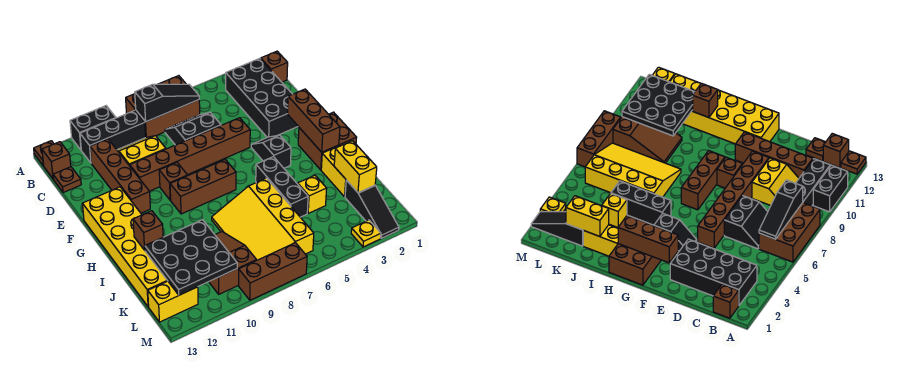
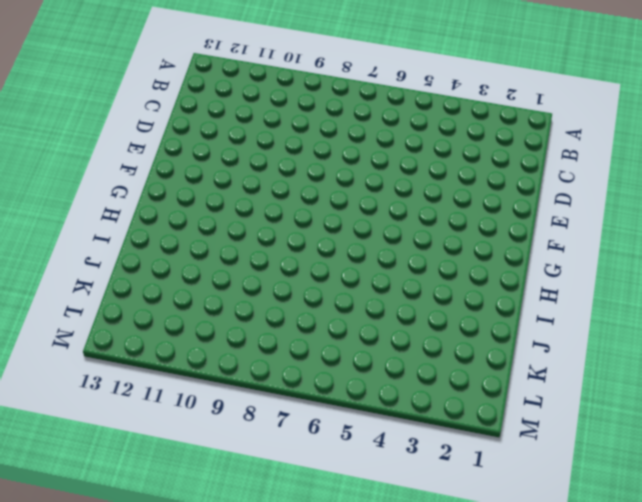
none -> brown brick A6:B8 level 1
none -> black brick A10:A11 level 1
none -> brown plate A13 level 1
none -> brown brick B1 level 1

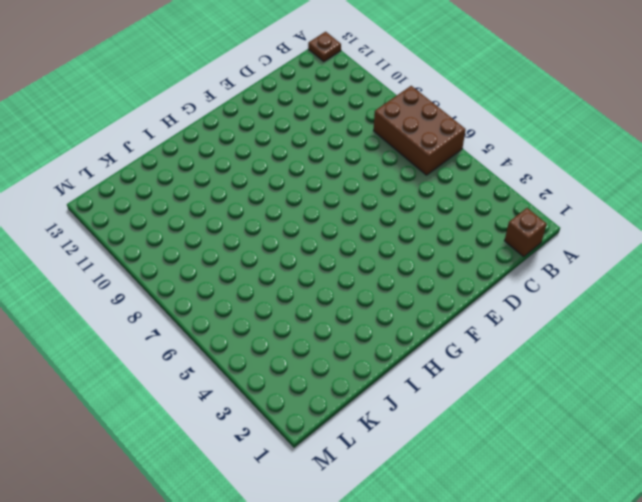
none -> black brick A10:A11 level 1
none -> black brick B2:E3 level 1
none -> black brick B9:B11 level 1
none -> brown brick B13 level 1

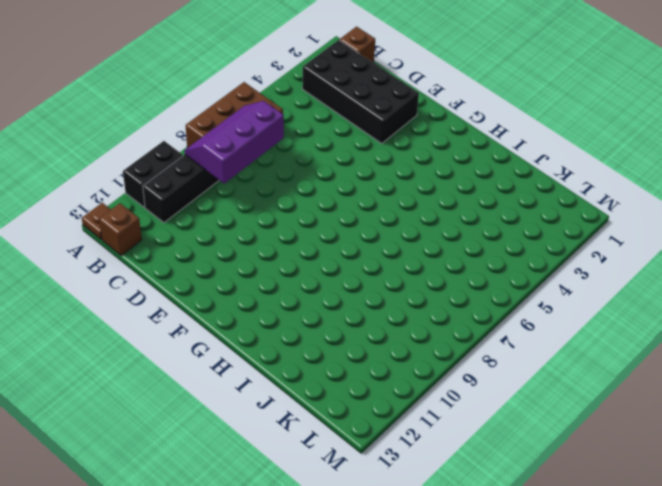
purple slope B7:C9 level 2 top C -> black slope B6:B8 level 2 top 8
none -> black slope C6:D7 level 1 top D
none -> yellow slope C9:D10 level 1 top D
none -> brown brick C11:F11 level 1
none -> brown plate C13 level 1

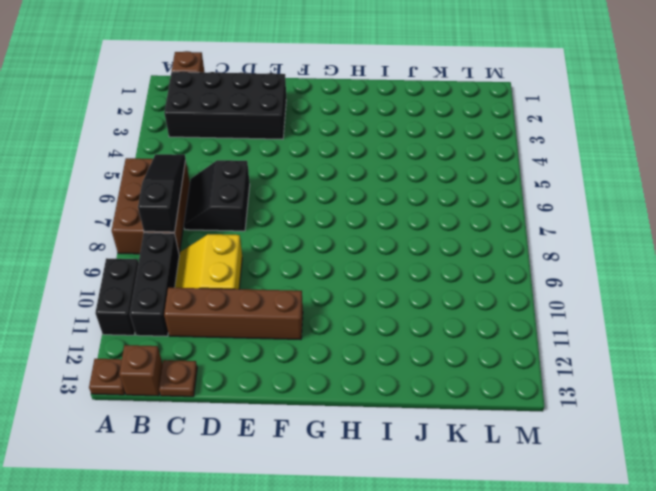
none -> brown brick E5:E10 level 1
none -> black slope F4:G4 level 1 top G
none -> brown brick F9 level 1
none -> yellow brick F12:K13 level 1

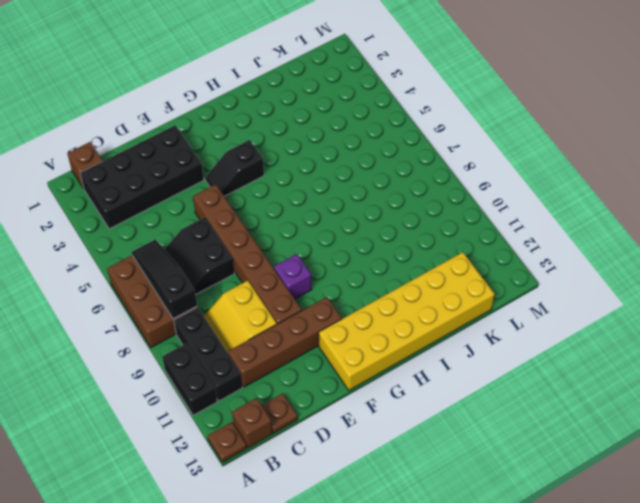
purple brick F9 level 1 -> brown brick F9 level 1
none -> brown brick G1:H2 level 1
none -> brown brick G7:G9 level 1
none -> black brick H5:J5 level 1
none -> yellow brick I2:J2 level 1

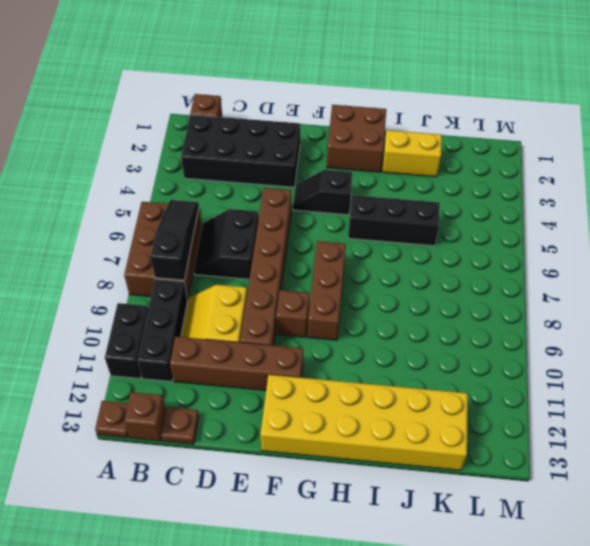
none -> yellow slope I6:L8 level 1 top 6
none -> yellow brick J4 level 1
none -> brown slope J9:L10 level 1 top L
none -> black slope K2:M2 level 1 top K

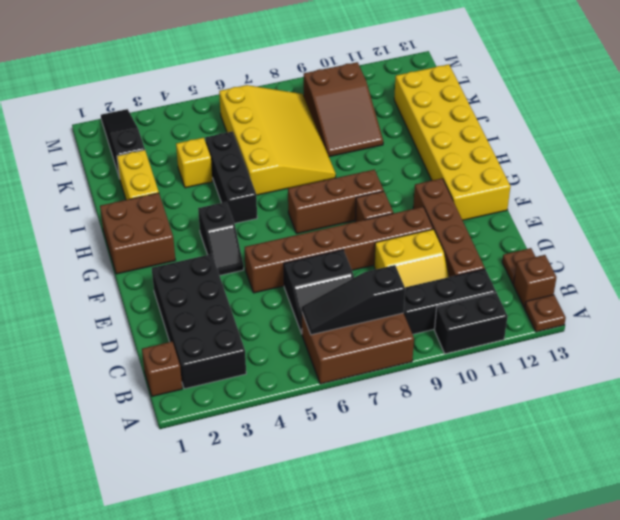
none -> yellow brick L12:L13 level 1
none -> yellow plate M3 level 1
none -> brown brick M7:M9 level 1
none -> brown brick F2:H2 level 2

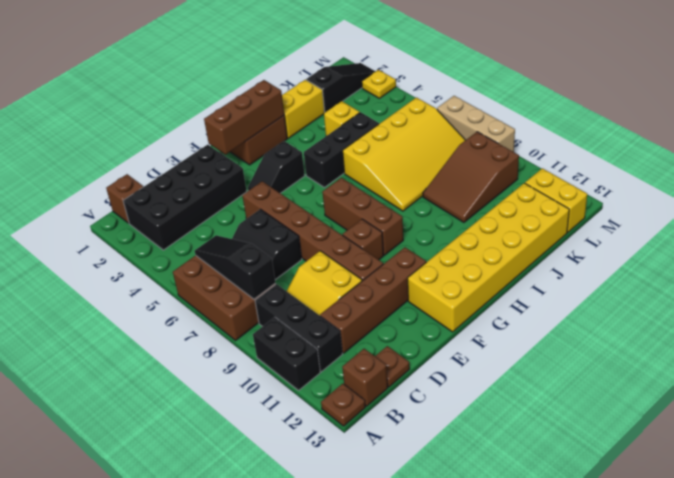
tan brick M7:M9 level 1 -> brown brick M7:M9 level 1
none -> brown brick I12 level 2
none -> yellow brick J2:K2 level 2
none -> black plate J10:L12 level 2

